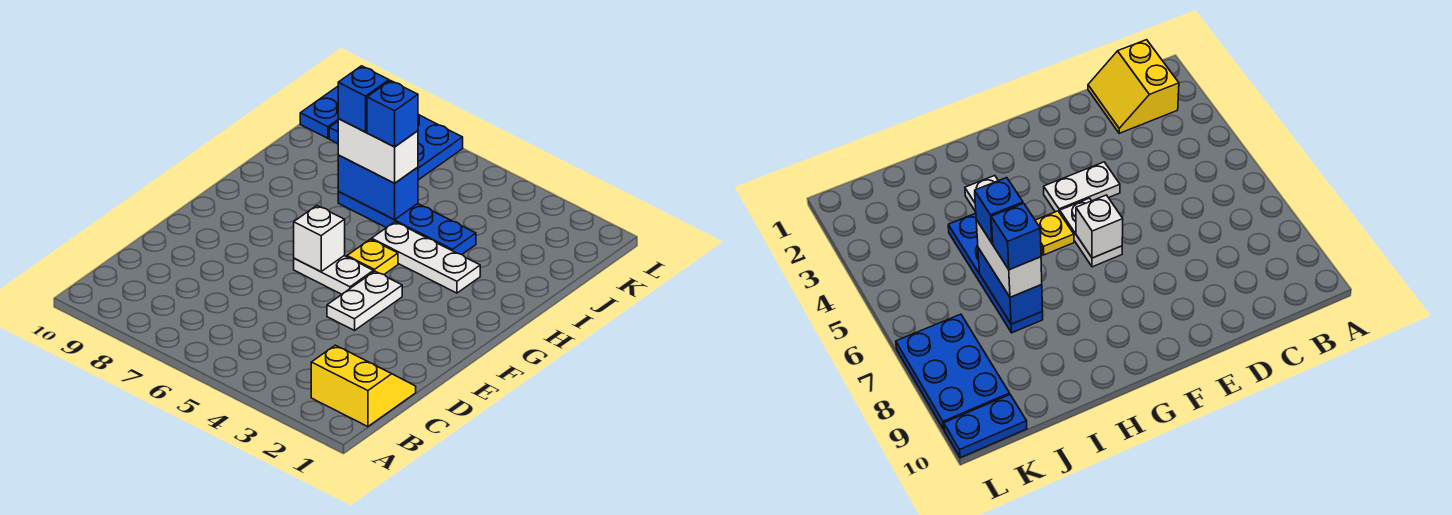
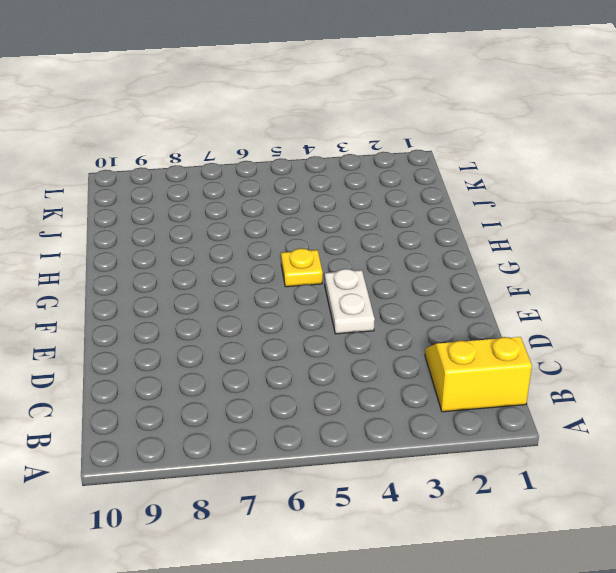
none -> white plate F5:F6 level 1
none -> white plate H3:H5 level 1
none -> blue plate I4:I7 level 1

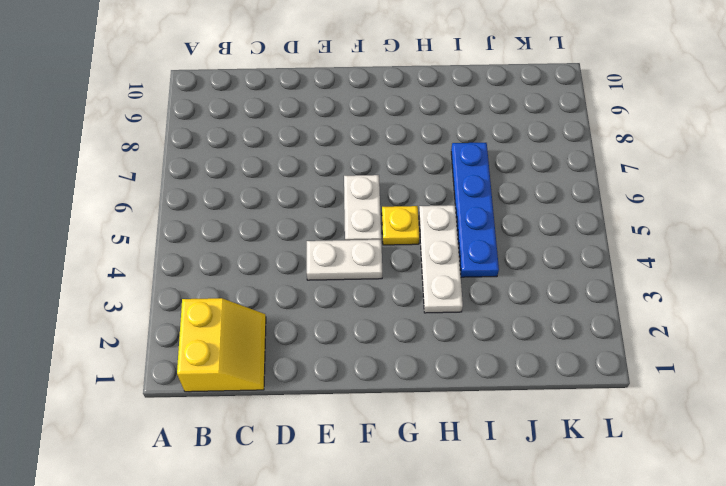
none -> blue plate K7:L9 level 1
none -> blue plate K10:L10 level 1
none -> white brick F6 level 2

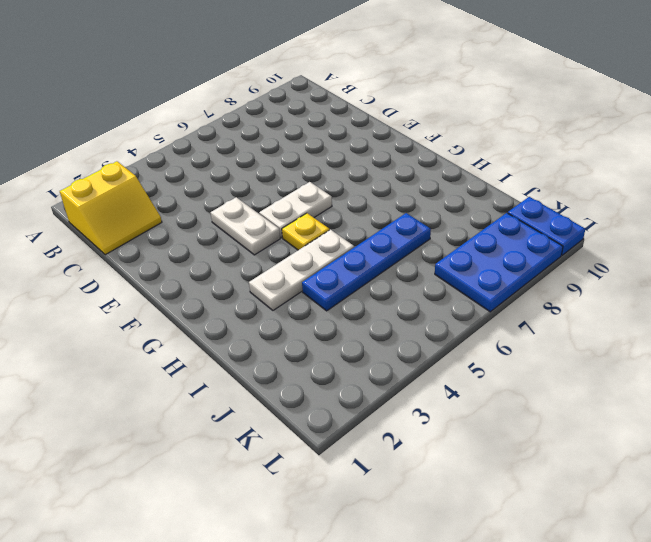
none -> white brick F6 level 2
none -> blue brick I6:I7 level 2
none -> white brick I6:I7 level 3

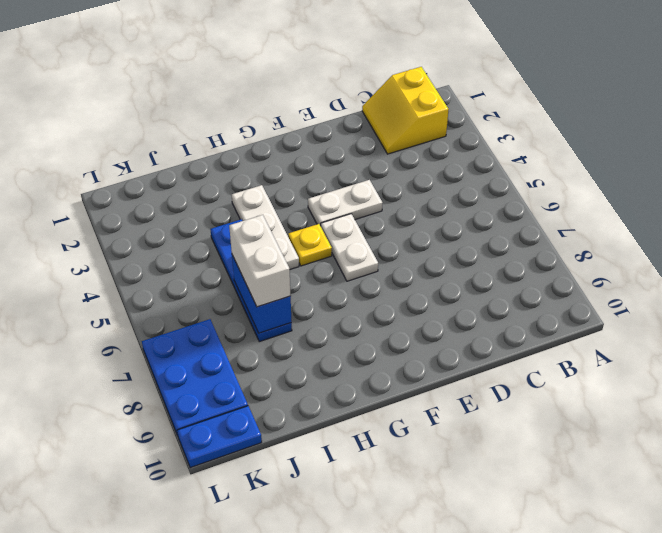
none -> white brick F6 level 2
none -> blue brick I6 level 4
none -> blue brick I7 level 4

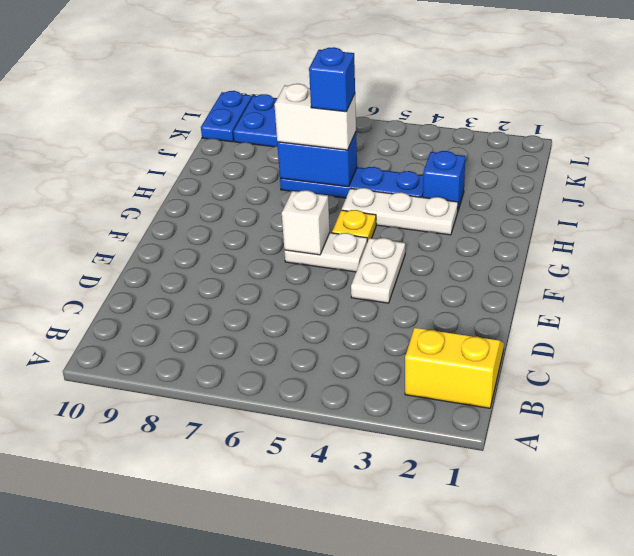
blue brick I3 level 1 -> blue brick I7 level 4

